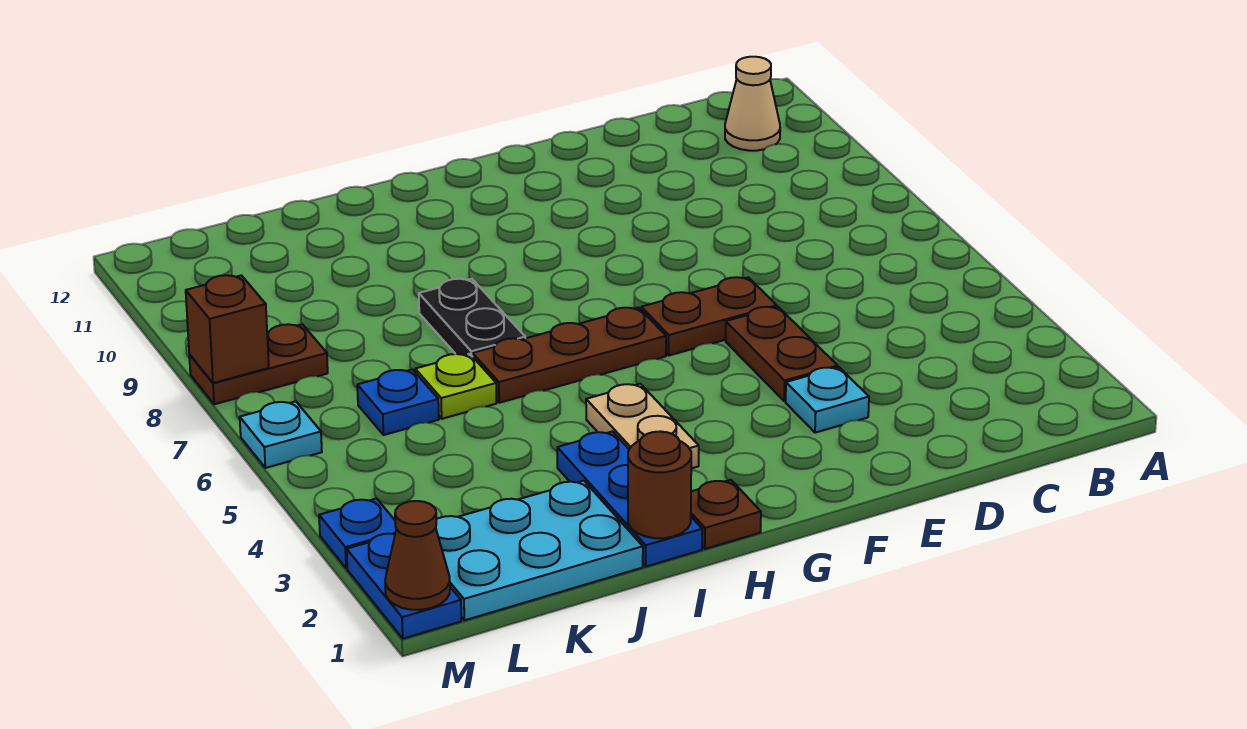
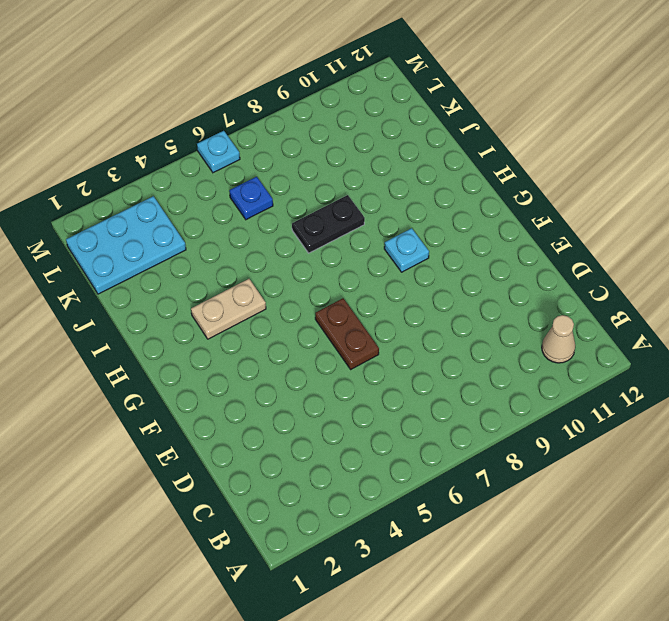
cyan plate G9 level 1 -> cyan plate E3 level 1
cyan plate K1:L3 level 1 -> cyan plate J1:L2 level 1
none -> brown plate E4:E5 level 1
none -> brown plate G6:I6 level 1
none -> brown plate H1 level 1

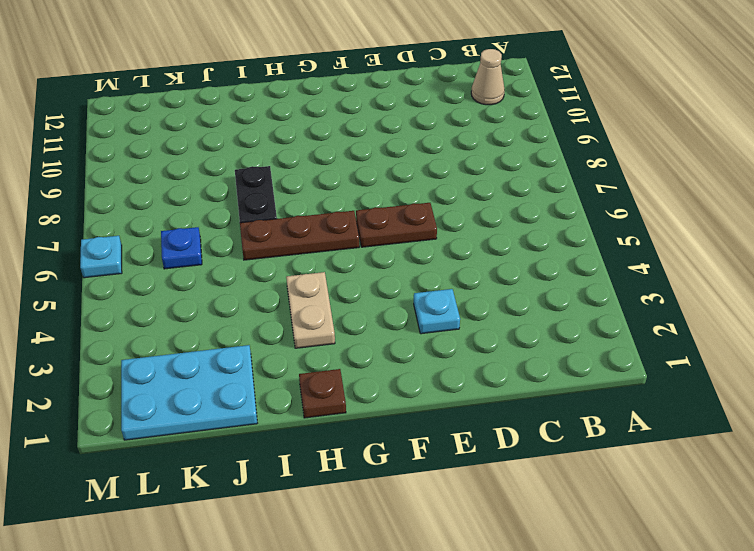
none -> brown plate E4:E5 level 1
none -> blue plate I1:I3 level 1
none -> lime plate J6 level 1

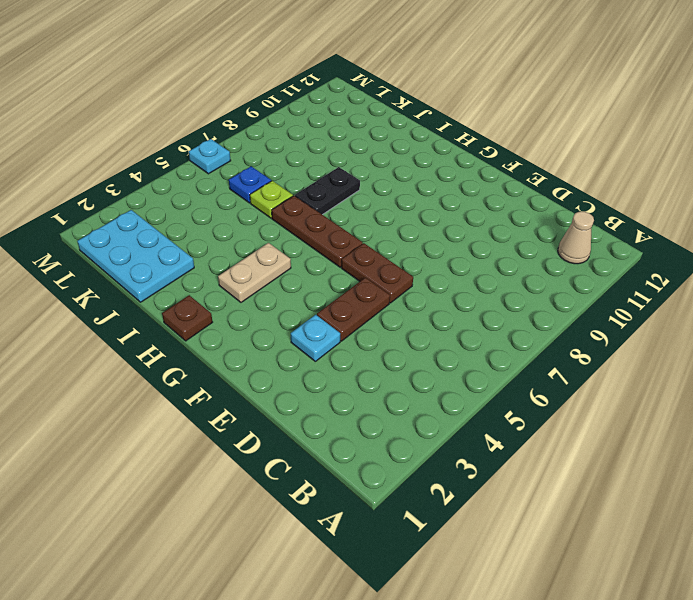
none -> blue plate I1:I3 level 1
none -> brown plate L8:M8 level 1
none -> blue plate M1:M2 level 1

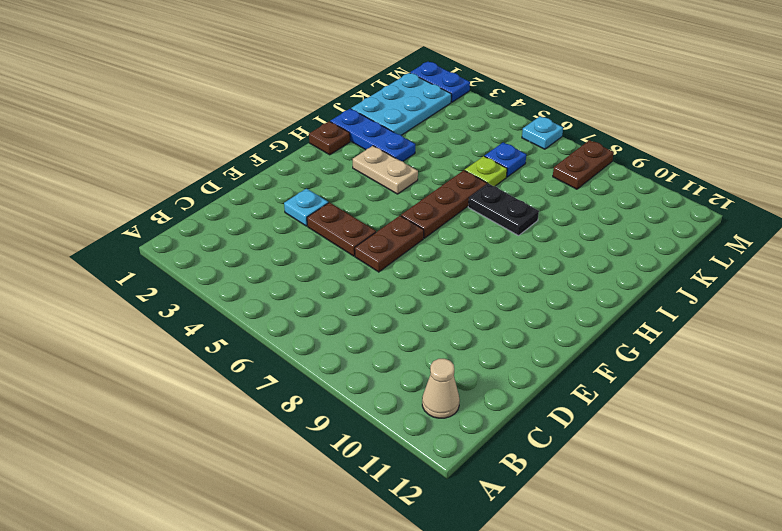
none -> blue plate M3 level 1
none -> brown round brick I1 level 2
none -> brown cone M1 level 2

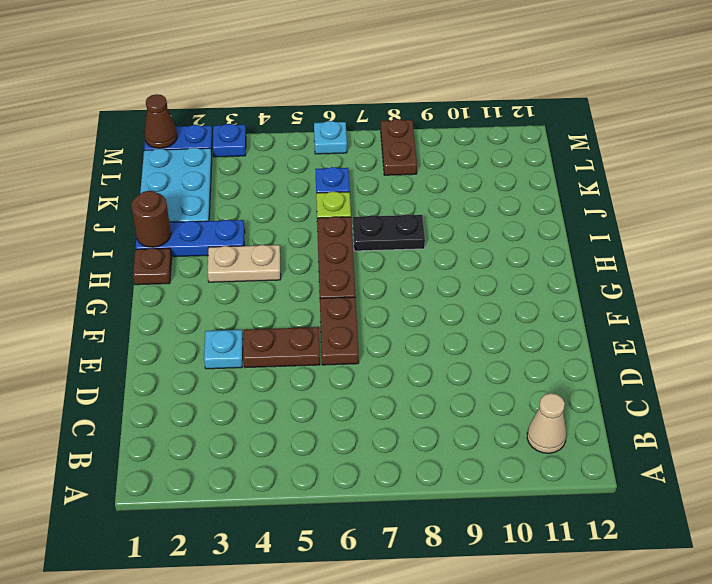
none -> brown brick M8 level 2

